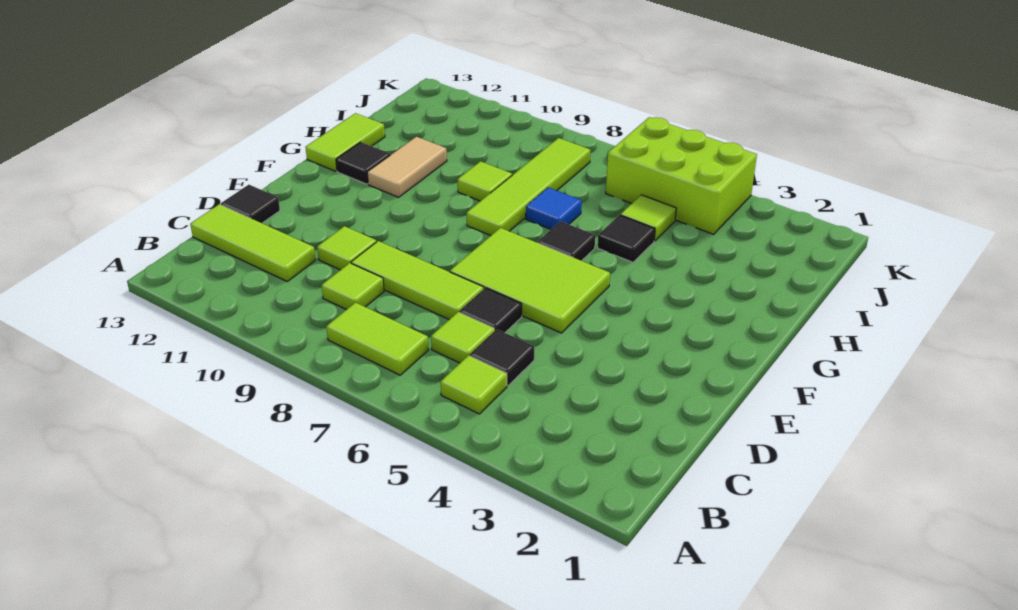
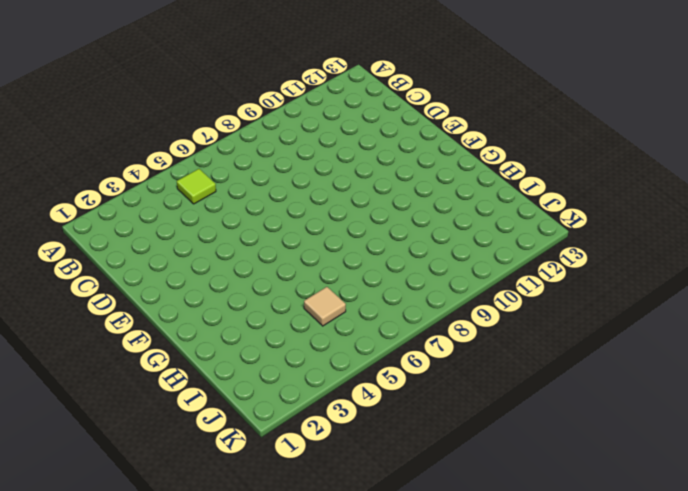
tan tile I5 level 1 -> lime tile I5 level 1
none -> lime tile B7:B8 level 1
none -> black tile C5 level 1
none -> lime tile C6 level 1

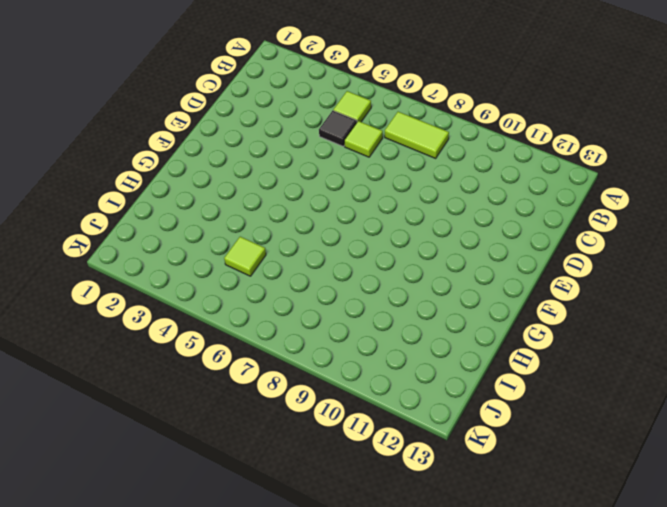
none -> lime tile C9 level 1
none -> lime tile C11:C13 level 1
none -> black tile D6 level 1

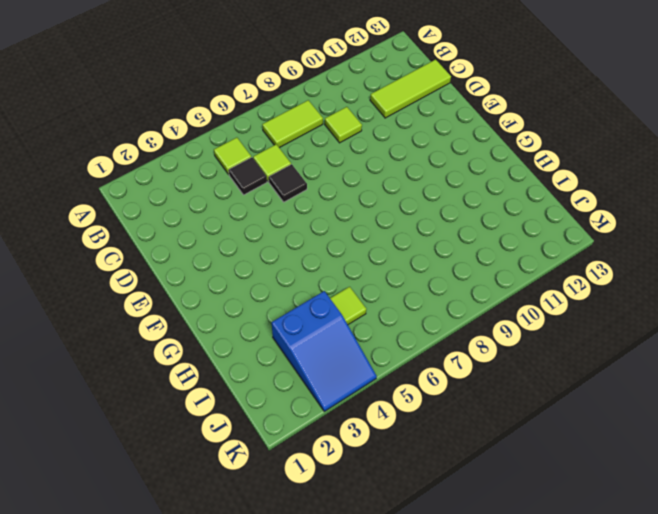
blue slope I3:K4 level 1 top I -> lime brick J4:K6 level 1
none -> lime tile D7:D9 level 1
none -> lime tile D10 level 1
none -> black tile D13 level 1

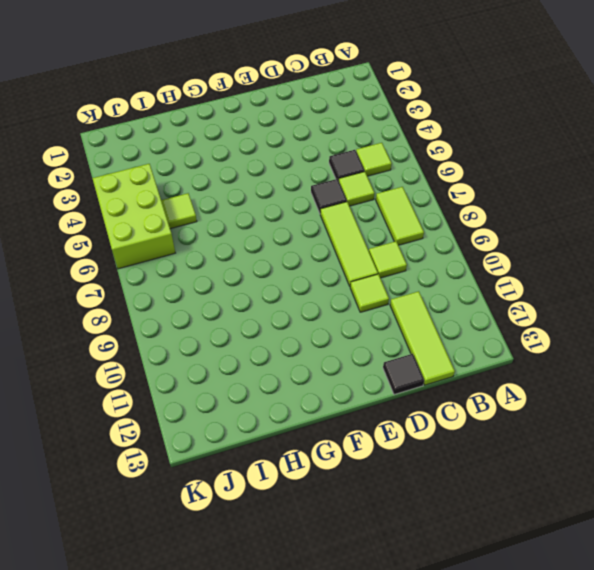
none -> lime tile E5:F7 level 1
none -> black tile G6 level 1
none -> lime tile G8:J8 level 1

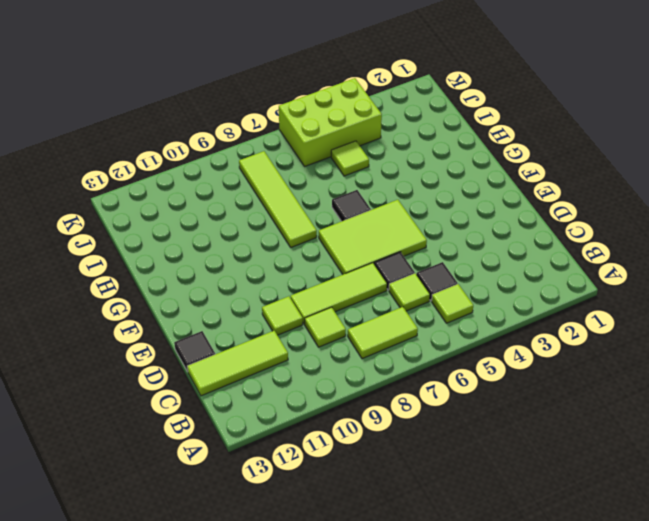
none -> tan tile G11:H11 level 1
none -> black tile G12 level 1
none -> lime tile G13:H13 level 1

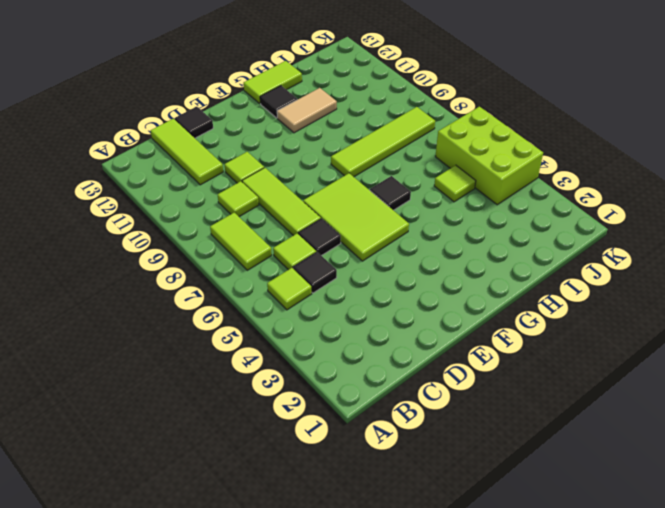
none -> black tile H5 level 1
none -> blue tile H7 level 1
none -> lime tile H9 level 1

